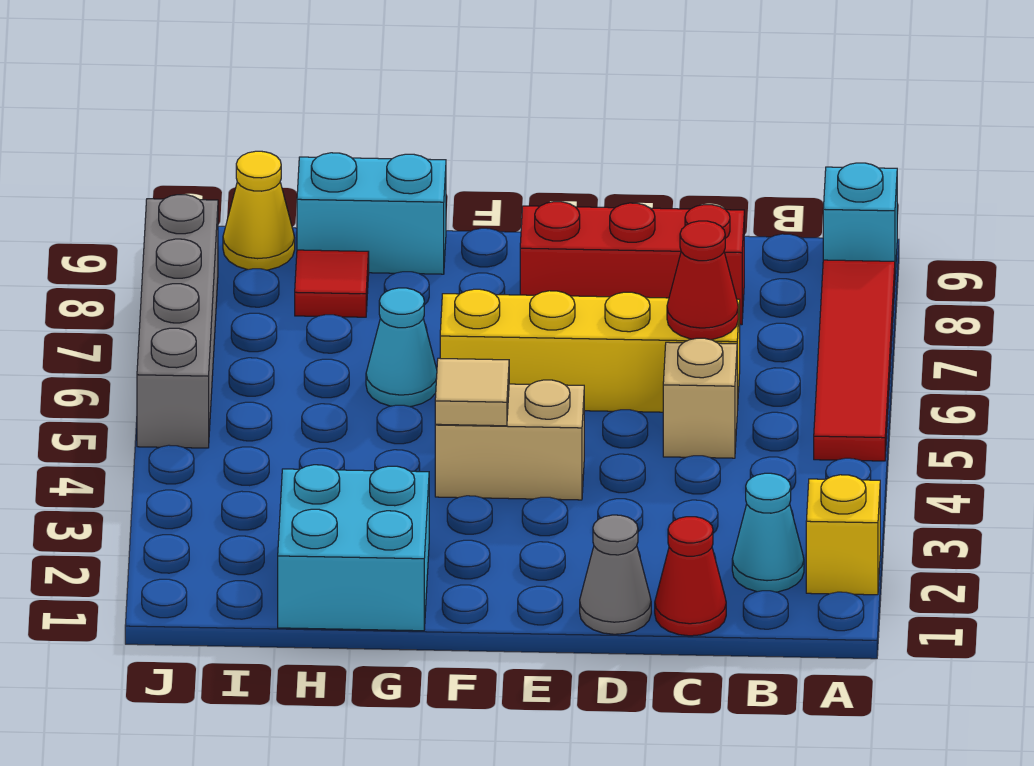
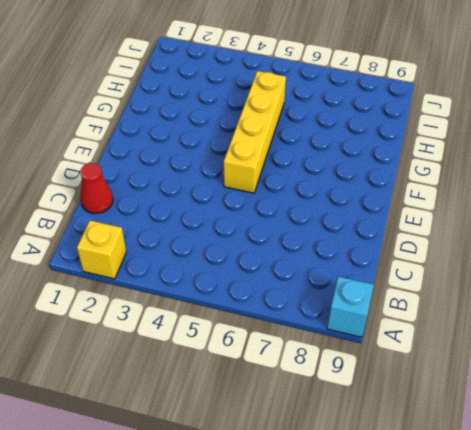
yellow brick E5:H5 level 1 -> yellow brick C6:F6 level 1
none -> red tile A5:A8 level 1
none -> cyan cone B2 level 1
none -> tan brick C5 level 1

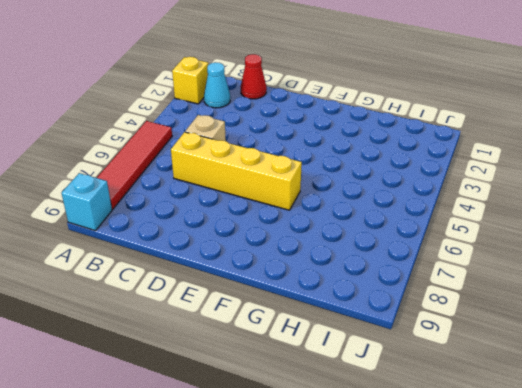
none -> red brick C8:E8 level 1
none -> grey cone D1 level 1
none -> tan brick E4:F4 level 1

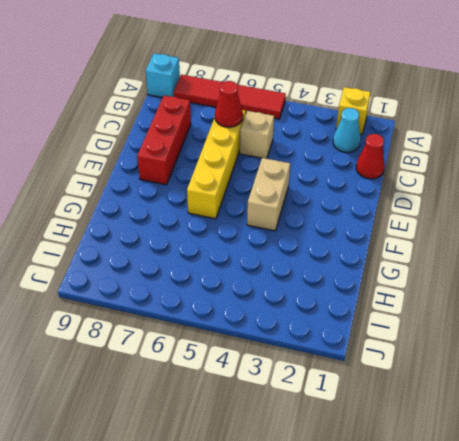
none -> grey cone D1 level 1
none -> cyan brick G1:H2 level 1
none -> cyan cone G6 level 1

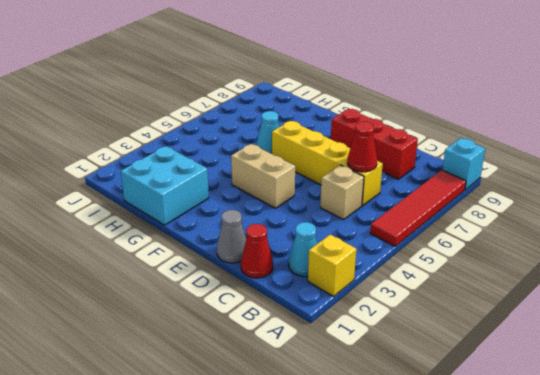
none -> cyan brick G9:H9 level 1
none -> red tile H8 level 1
none -> yellow cone I9 level 1

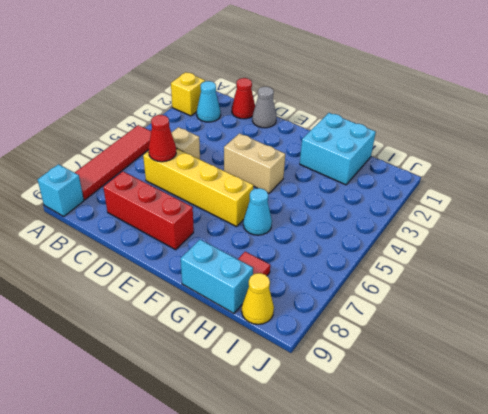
none -> grey brick J5:J8 level 1
none -> tan tile F4 level 2

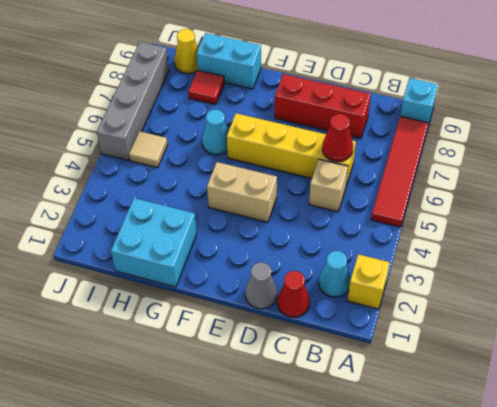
tan tile I5 level 1 -> tan tile F4 level 2

